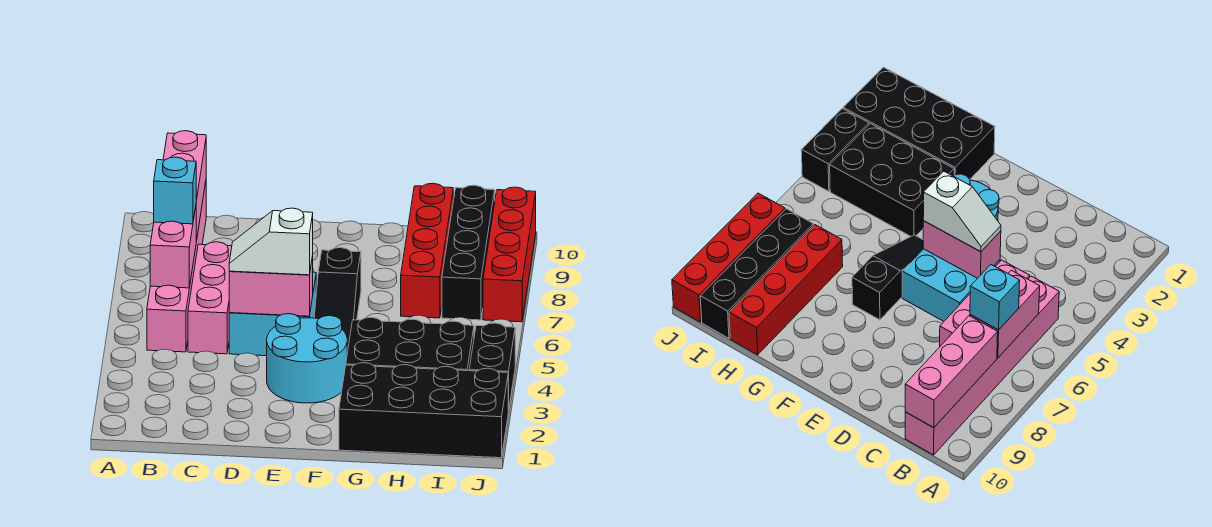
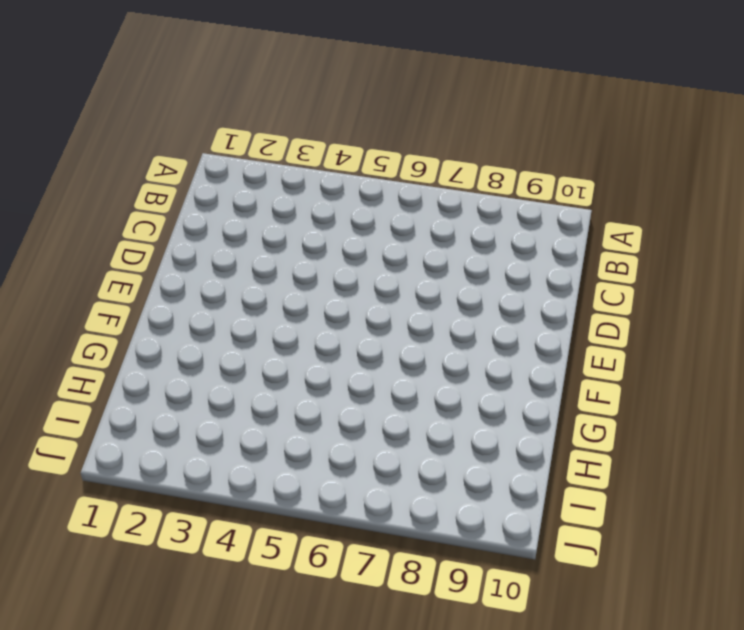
none -> pink brick B5:B10 level 1
none -> pink brick C5:C7 level 1
none -> cyan brick D5:E6 level 1

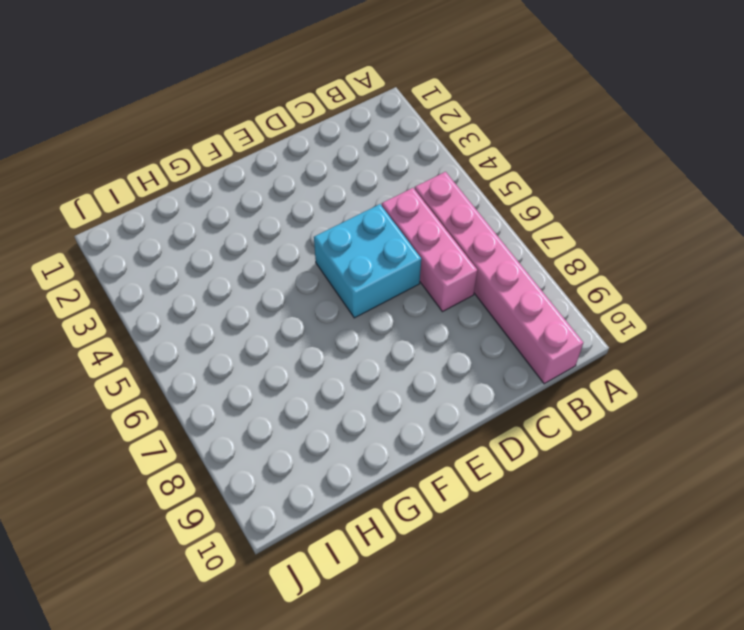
none -> cyan round brick E3:F4 level 1
none -> black slope F5:F7 level 1 top 7
none -> black brick G1:J2 level 1

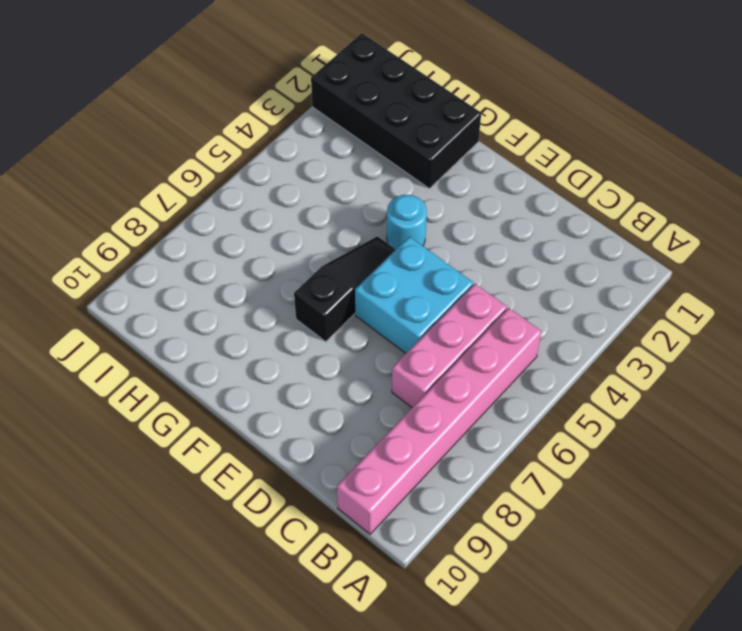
cyan round brick F4 level 1 -> cyan round brick E3:F4 level 1
none -> black brick G3:I4 level 1
none -> red brick H7:H10 level 1
none -> black brick I7:I10 level 1

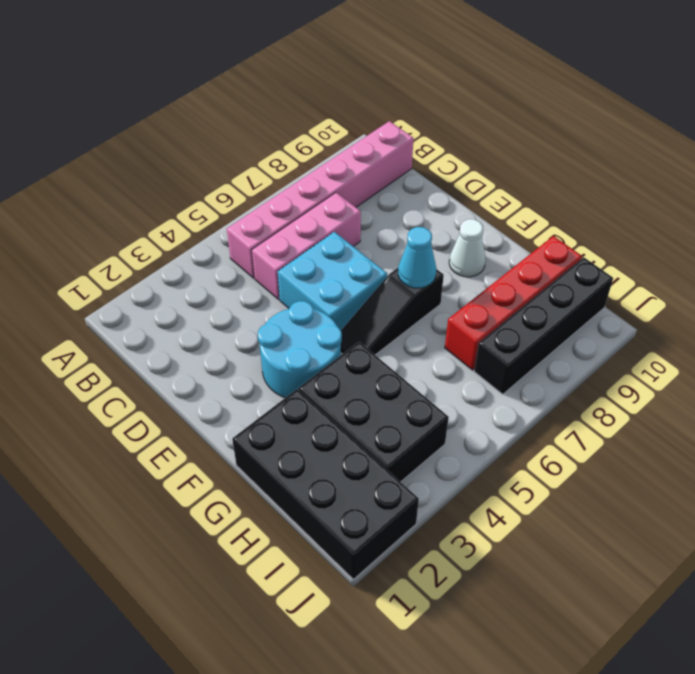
cyan cone F7 level 2 -> none
white cone F9 level 1 -> none
none -> black brick J3:J4 level 1
none -> red brick J7:J10 level 1
none -> pink brick B6:B7 level 2

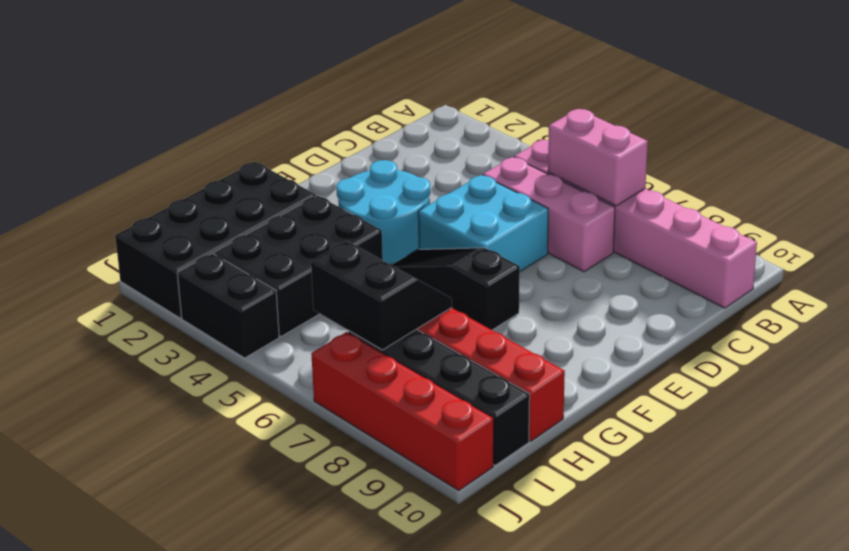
black slope H6:I7 level 2 top I -> none
none -> pink brick B8:B10 level 2
none -> pink brick D5:E5 level 2
none -> cyan brick B7 level 3

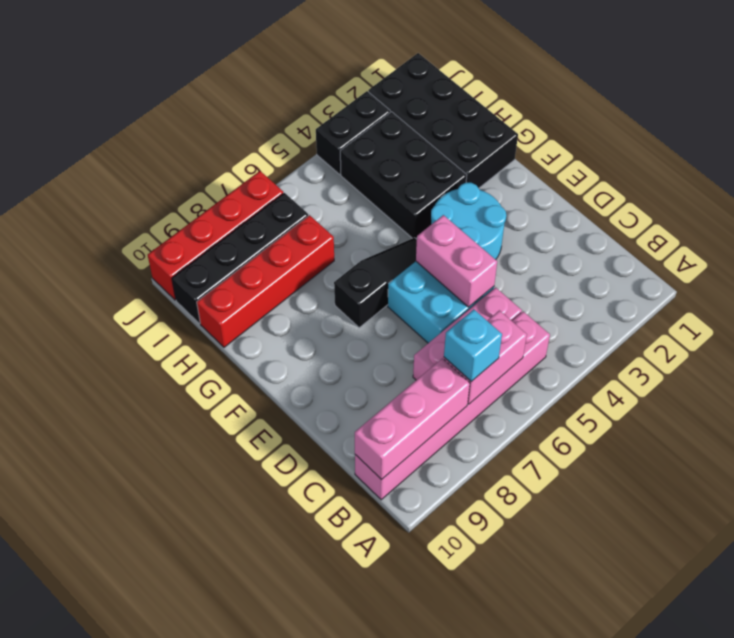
none -> white slope D5:E5 level 3 top E

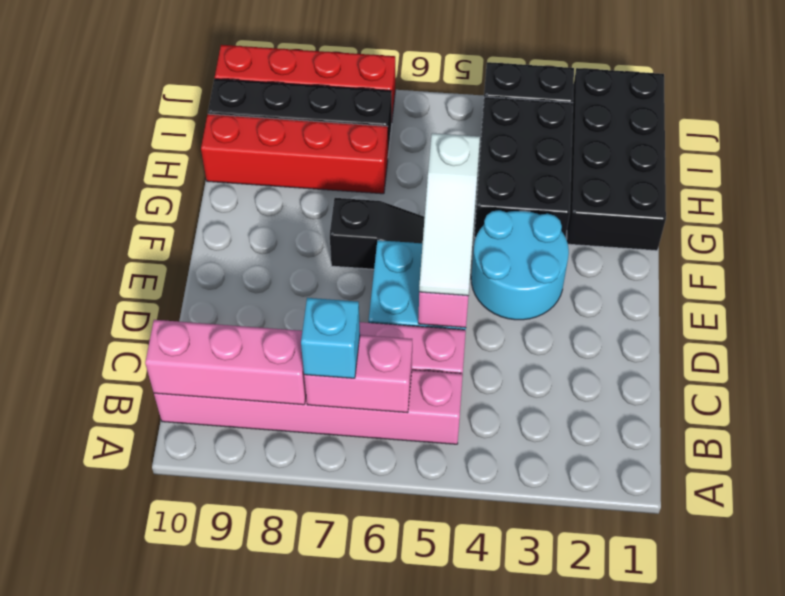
white slope D5:F5 level 3 top F -> white slope D5:E5 level 3 top E

